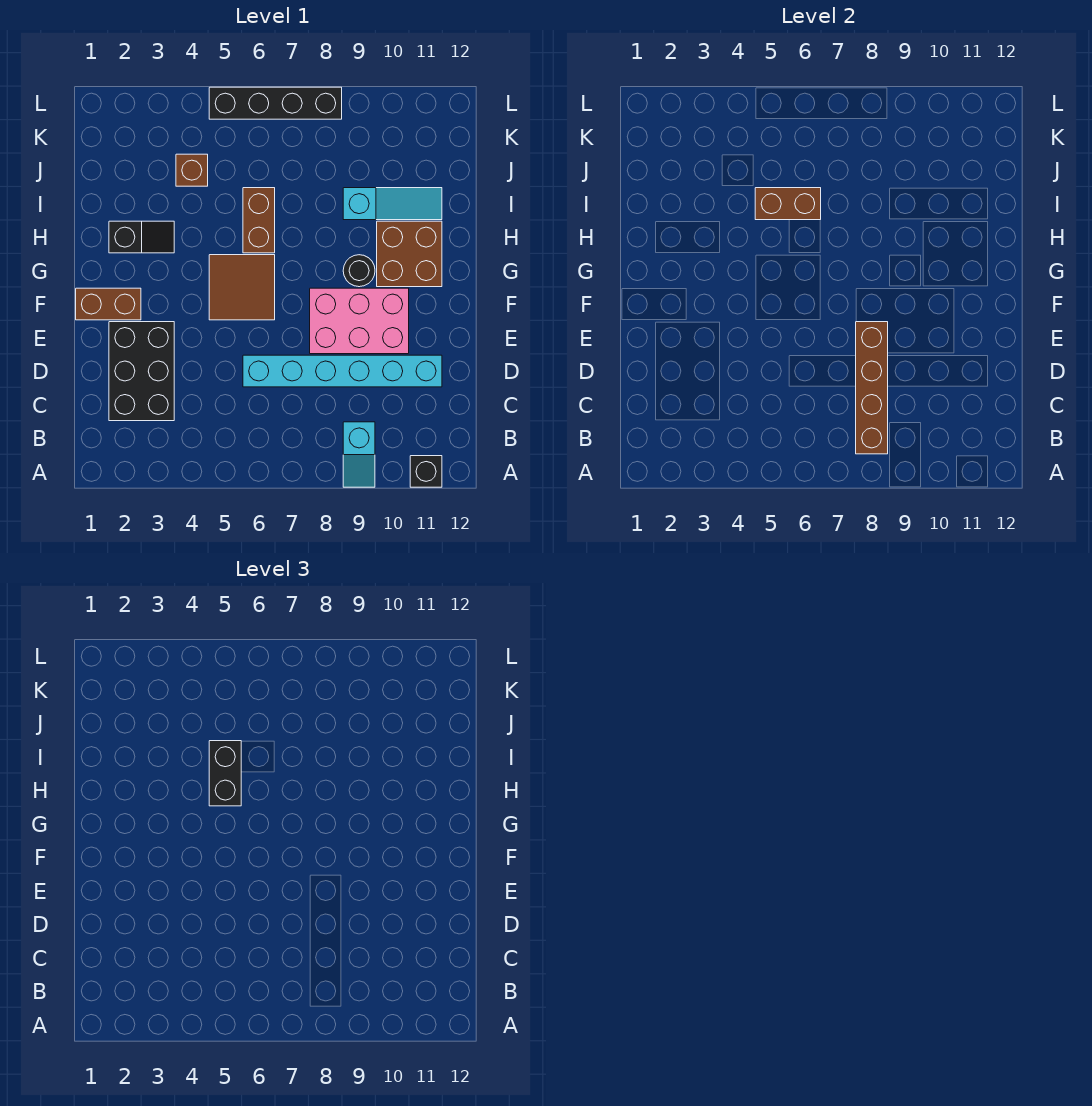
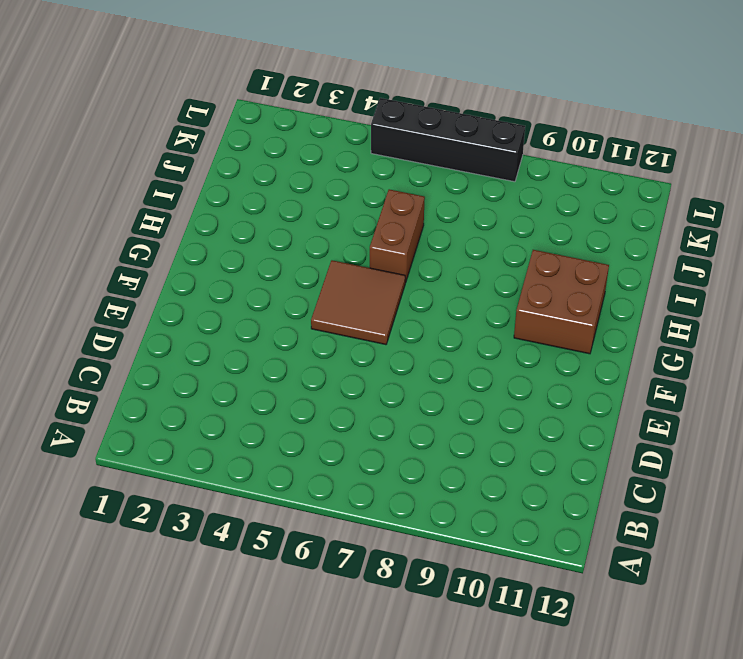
none -> cyan slope A9:B9 level 1 top B
none -> black brick A11 level 1
none -> black brick C2:E3 level 1

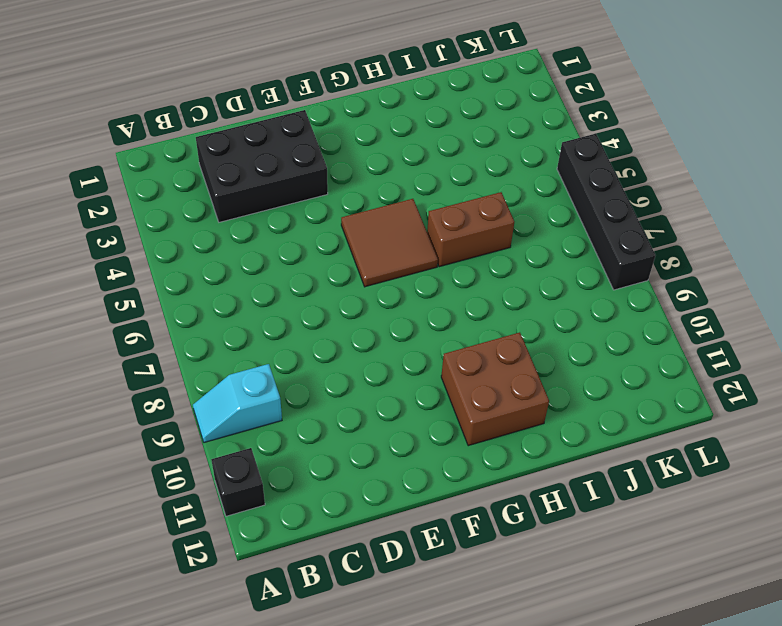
none -> cyan brick D6:D11 level 1
none -> pink brick E8:F10 level 1
none -> brown brick F1:F2 level 1

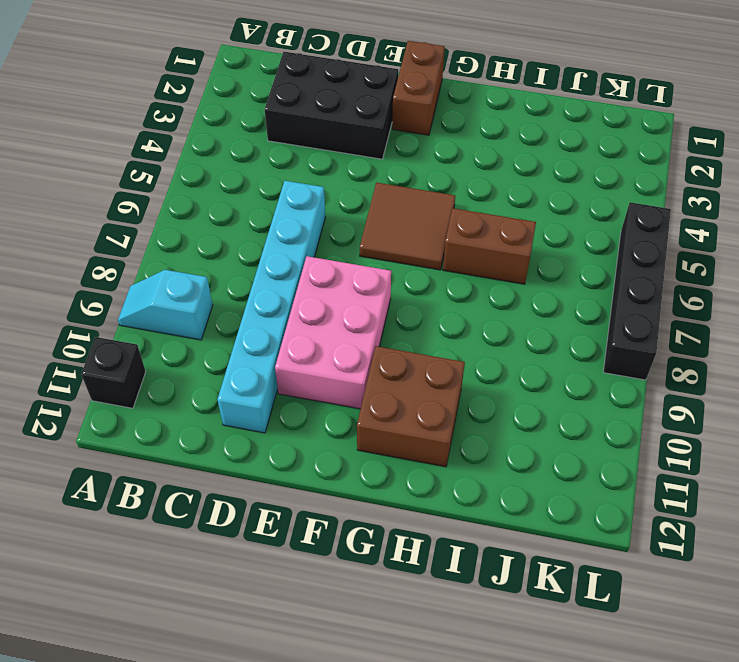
none -> black round brick G9 level 1
none -> black slope H2:H3 level 1 top 2
none -> cyan slope I9:I11 level 1 top 9

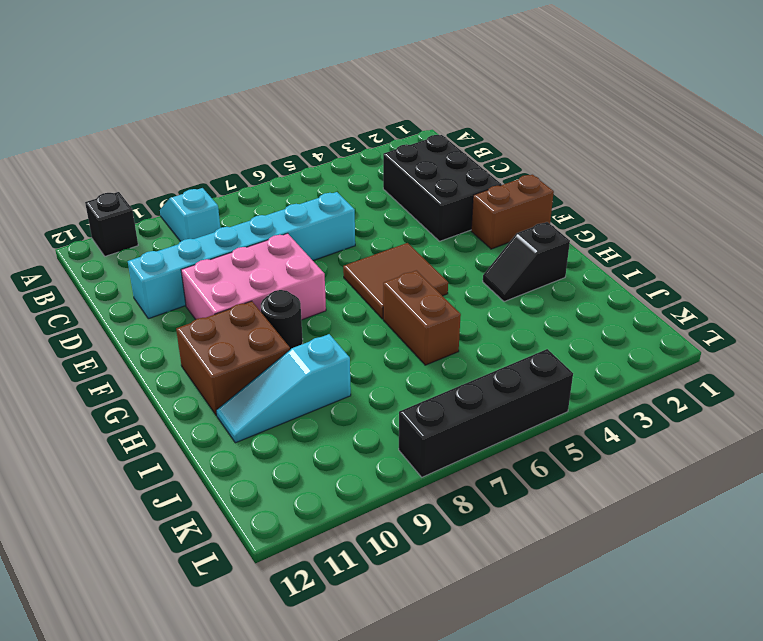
none -> brown brick J4 level 1
none -> brown brick B8:E8 level 2
none -> brown brick I5:I6 level 2

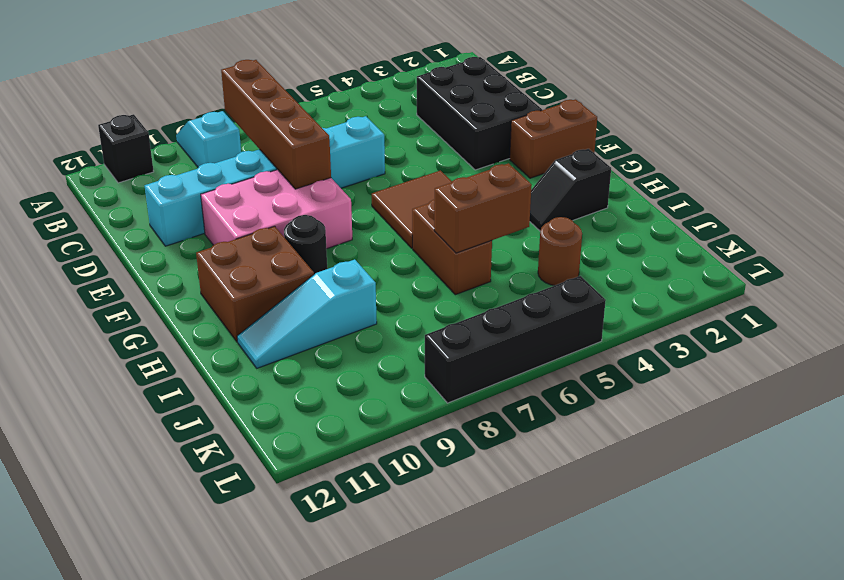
brown round brick J4 level 1 -> brown brick J4 level 1
none -> black brick H5:I5 level 3

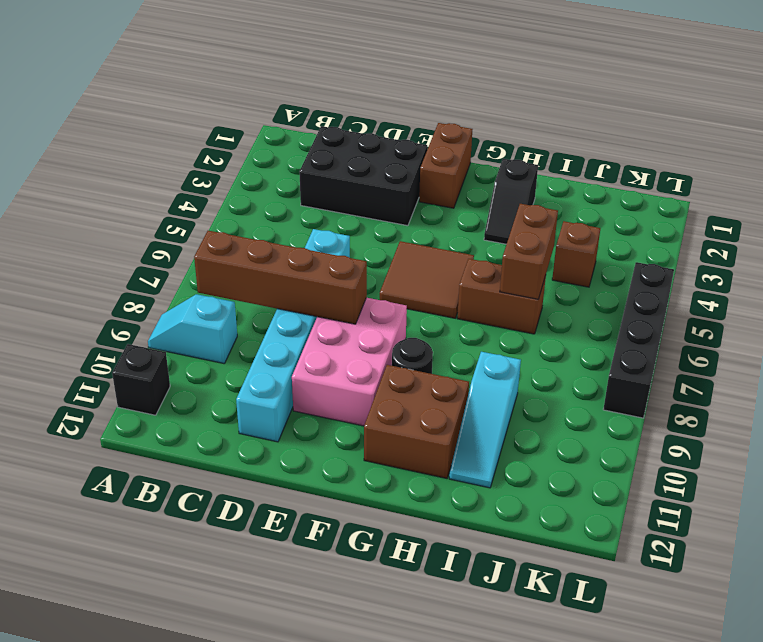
none -> black brick H5:I5 level 3

